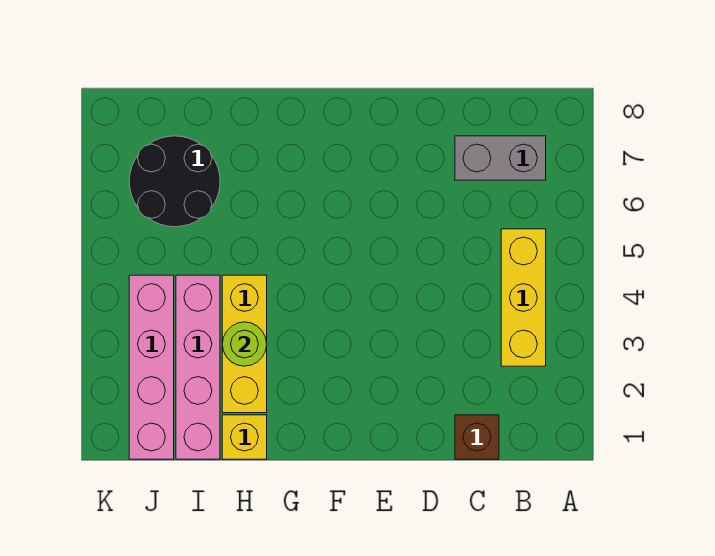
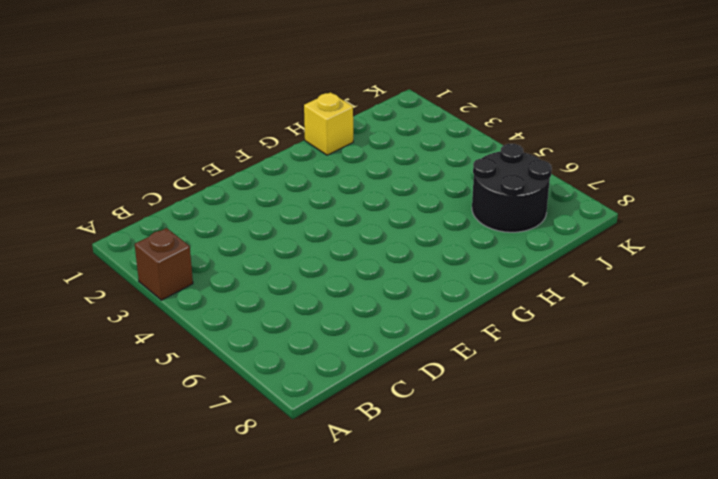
brown brick A3 level 1 -> brown brick C1 level 1
none -> yellow brick B3:B5 level 1
none -> grey brick B7:C7 level 1

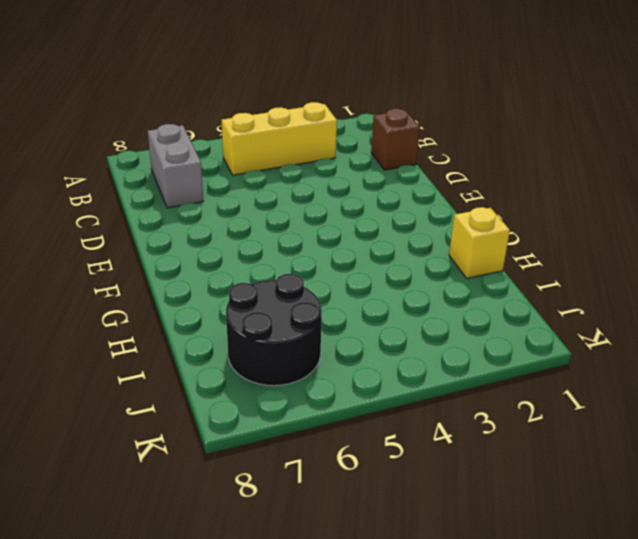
none -> yellow brick H2:H4 level 1
none -> pink brick I1:I4 level 1

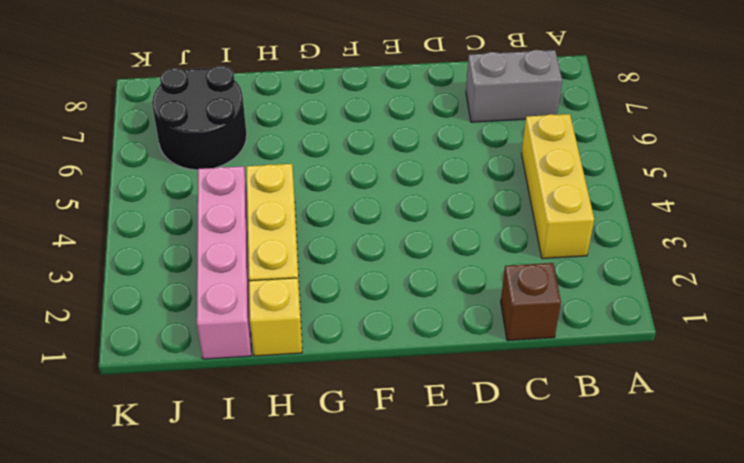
none -> pink brick J1:J4 level 1
none -> lime round brick H3 level 2

